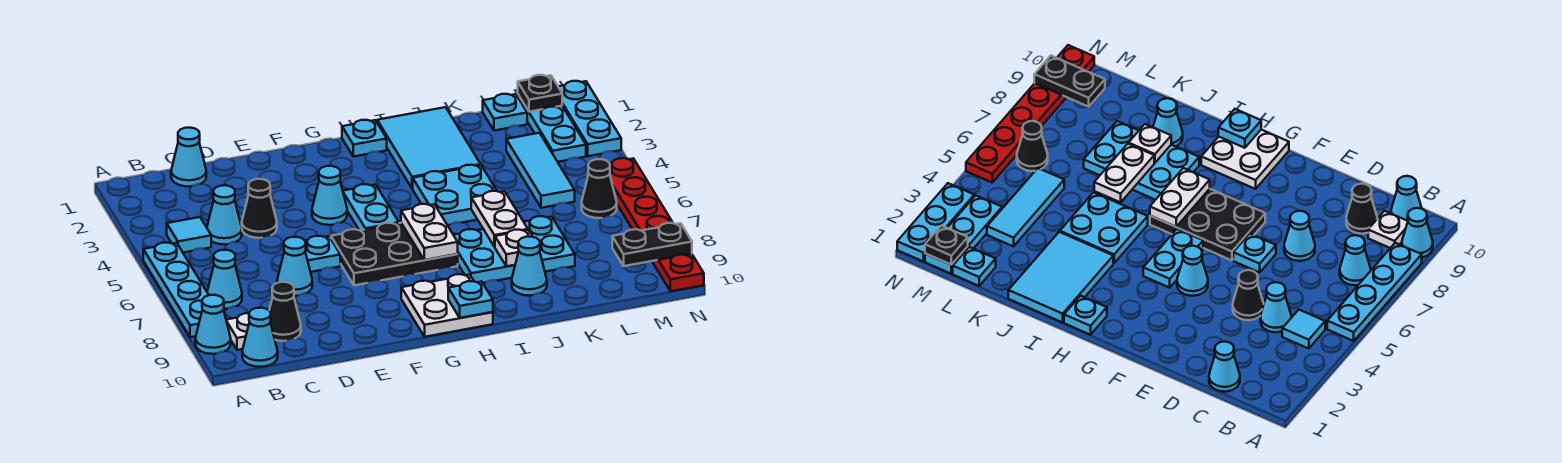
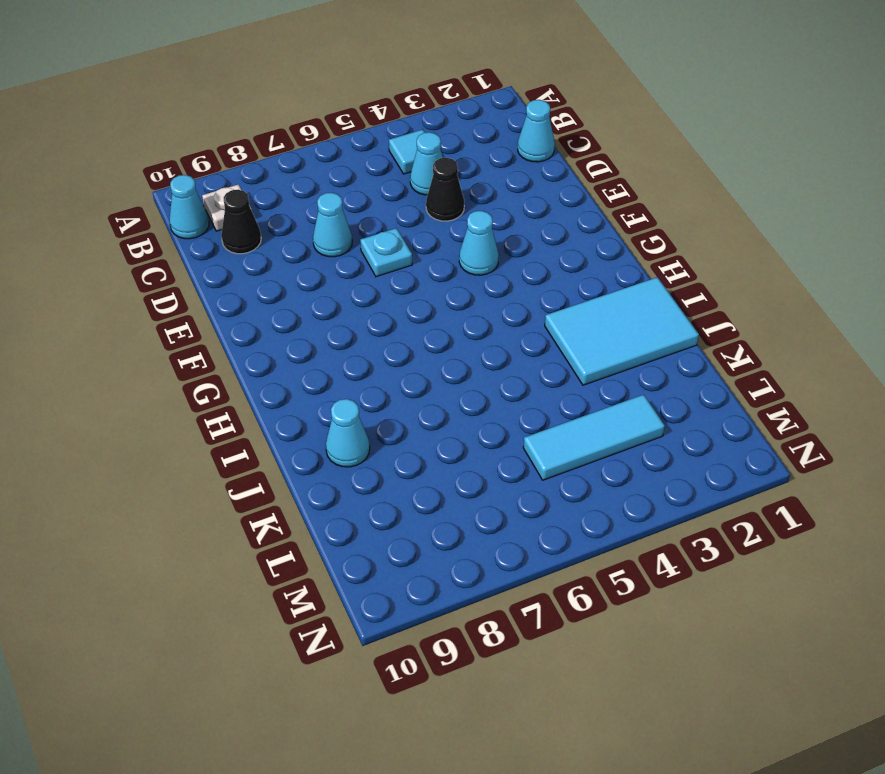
none -> cyan plate A5:A8 level 1
none -> cyan cone A9 level 1
none -> cyan cone B7 level 1
none -> black plate F6:H7 level 1

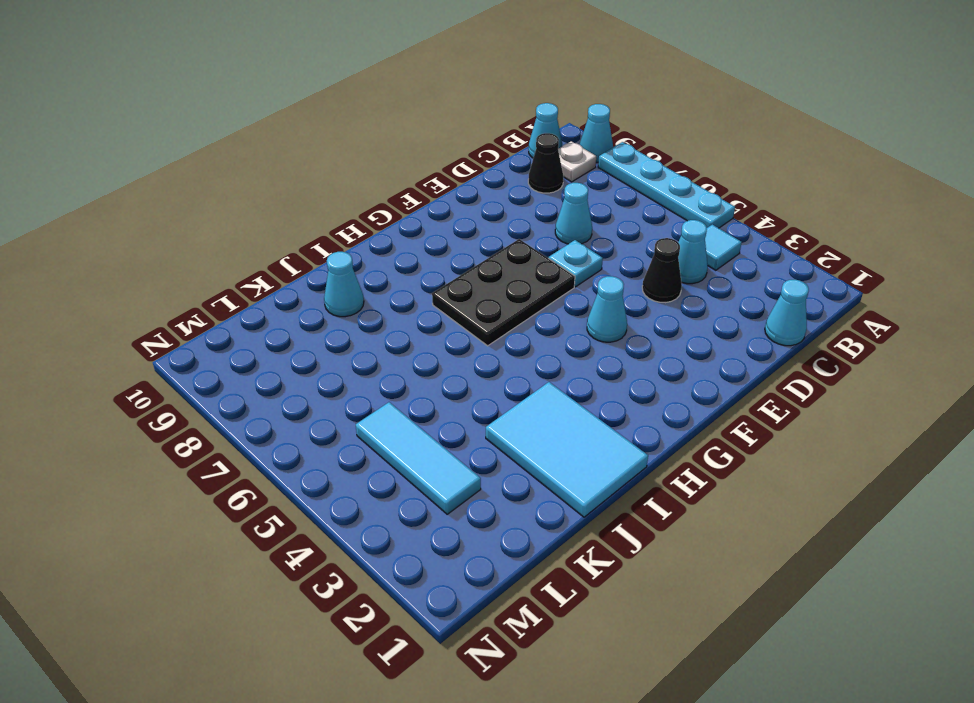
none -> cyan cone B7 level 1
none -> cyan plate G4:G5 level 1
none -> white plate G9:H10 level 1
none -> cyan plate H1 level 1

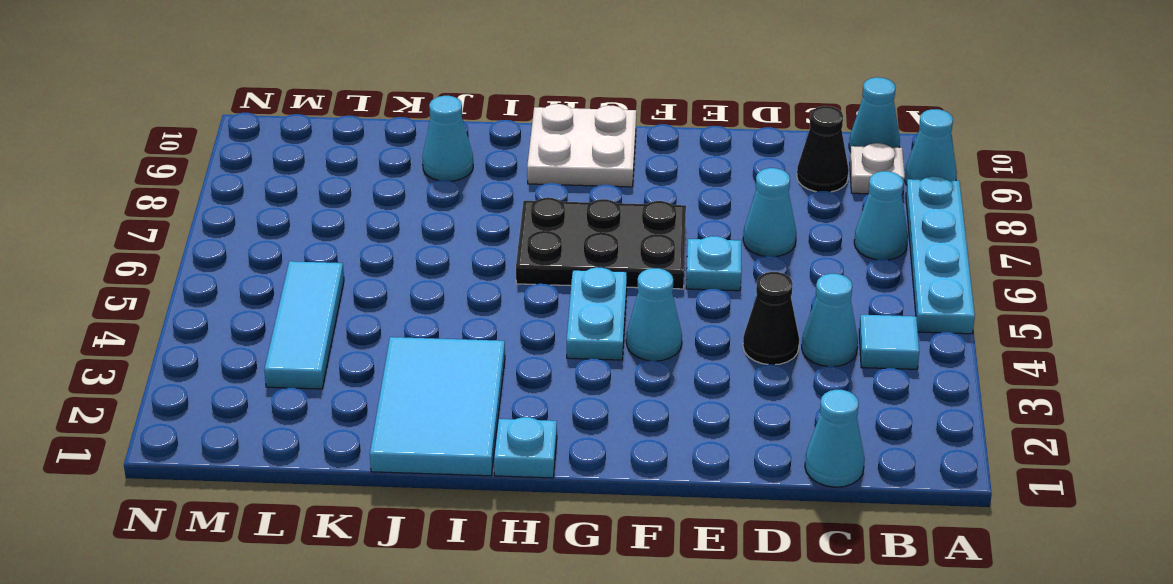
none -> cyan plate I4:J5 level 1
none -> cyan plate I7:K8 level 1
none -> cyan plate L1 level 1
none -> cyan plate M1:M3 level 1

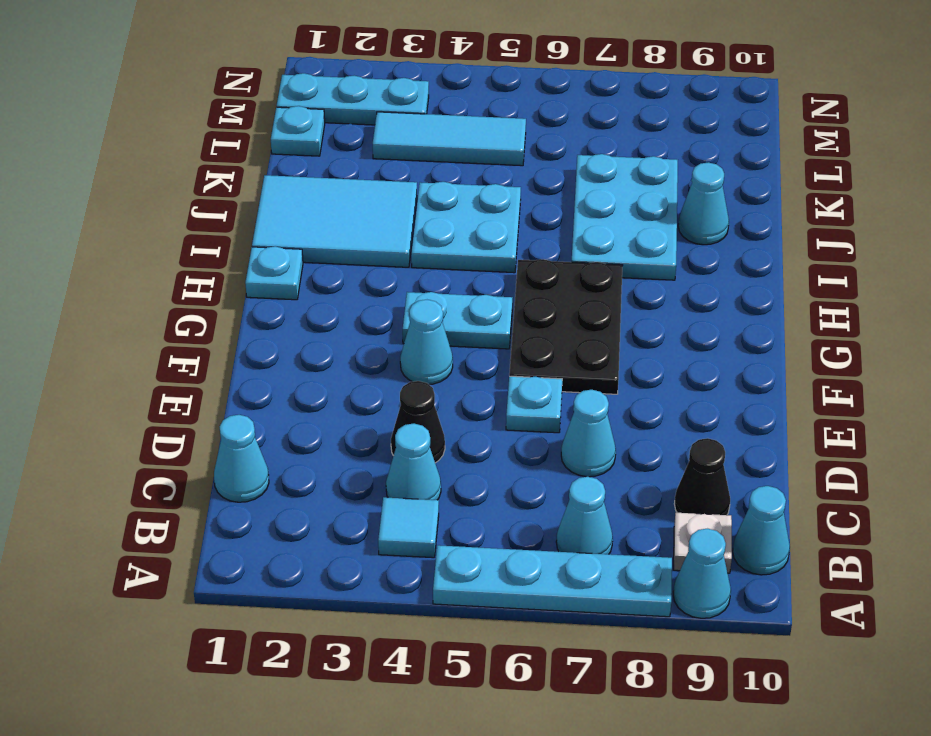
none -> white plate G9:H10 level 1
none -> black cone M6 level 1
none -> cyan plate N1:N3 level 1
none -> red plate N5:N10 level 1

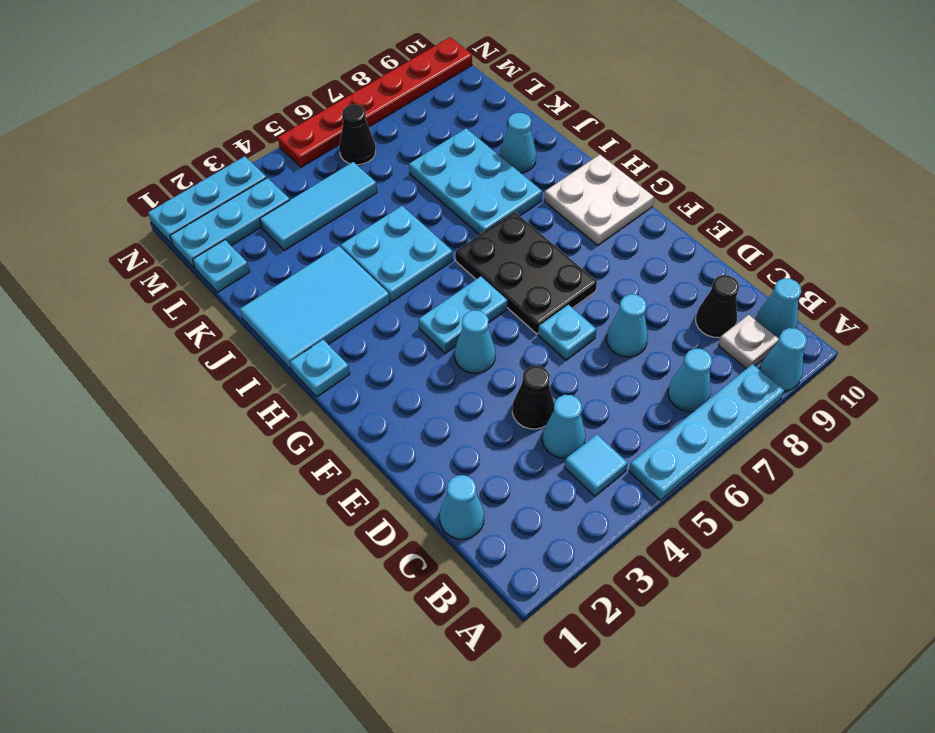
none -> white plate H6:H7 level 2
none -> cyan plate H10 level 2
none -> white plate J6:J7 level 2
none -> white plate J8 level 2

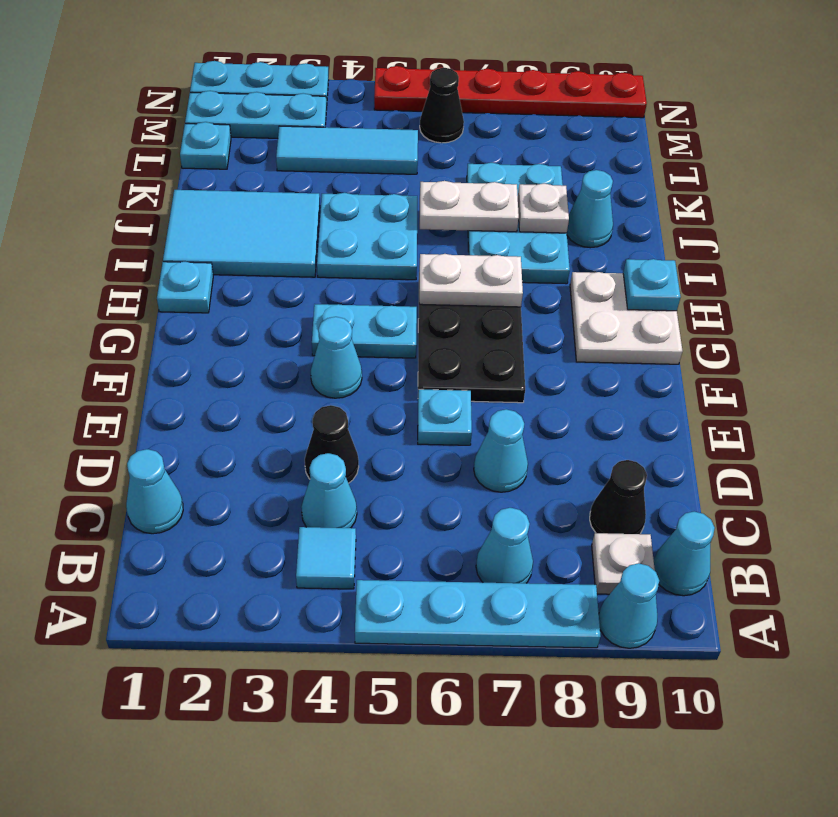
none -> black plate M1 level 2
none -> black plate M9:N9 level 2

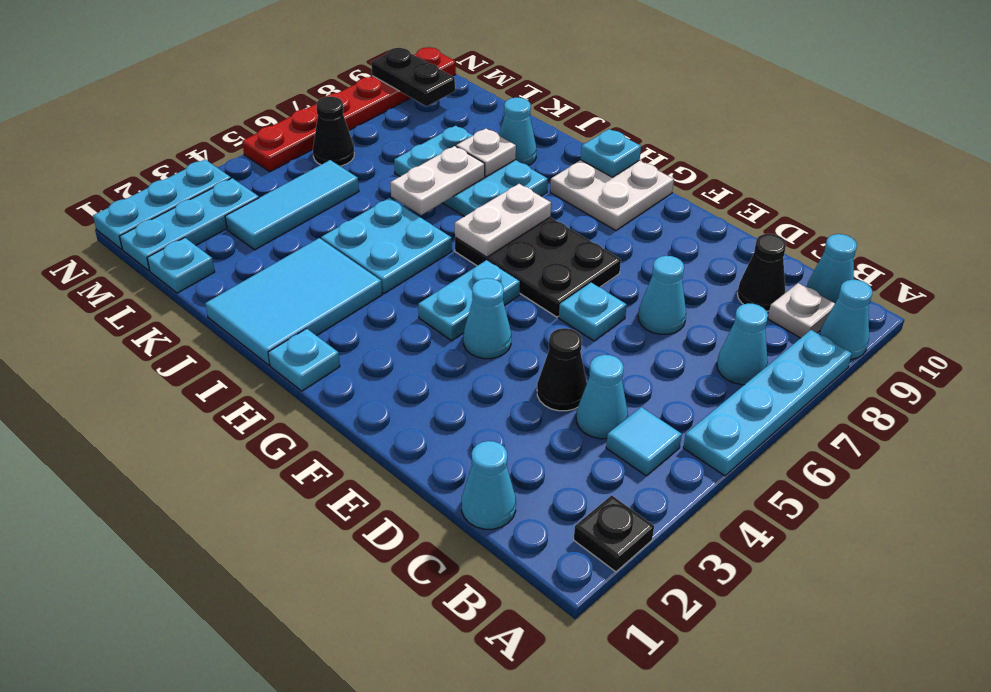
black plate A2 level 1 -> black plate M1 level 2

